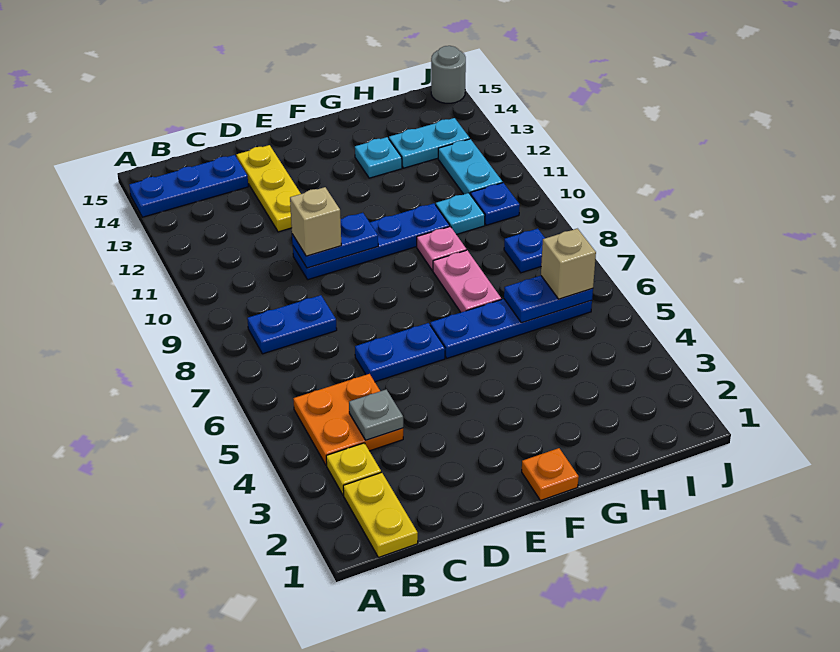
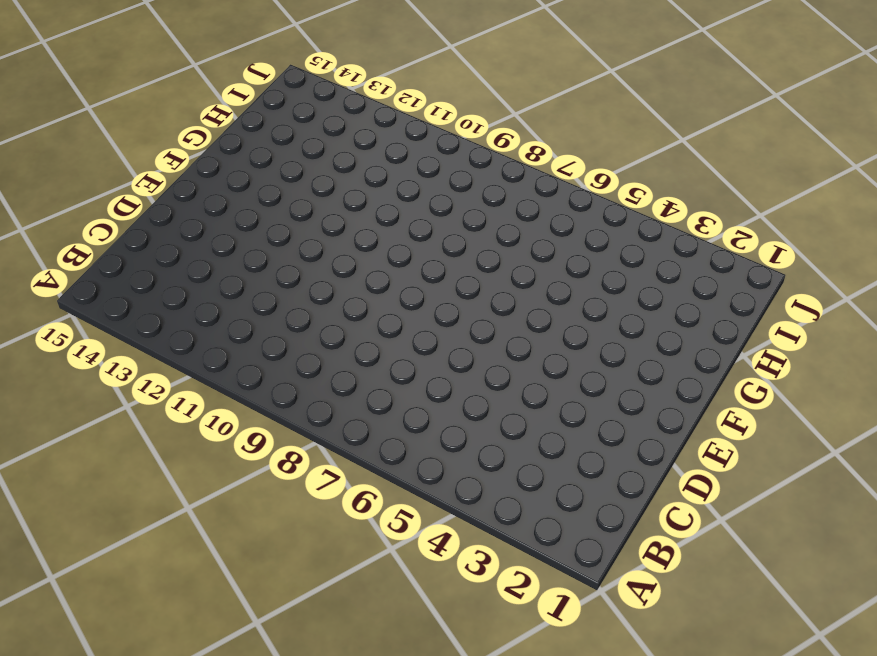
none -> blue plate A14:C14 level 1
none -> yellow plate B1:B2 level 1
none -> yellow plate B3 level 1

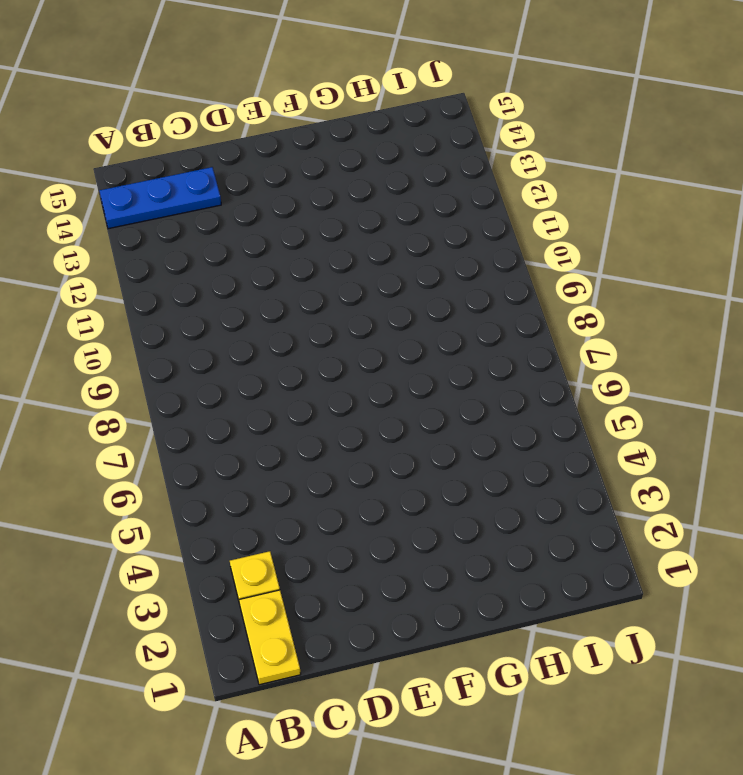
none -> orange plate B4:C5 level 1
none -> blue plate B8:C8 level 1
none -> blue plate D6:E6 level 1

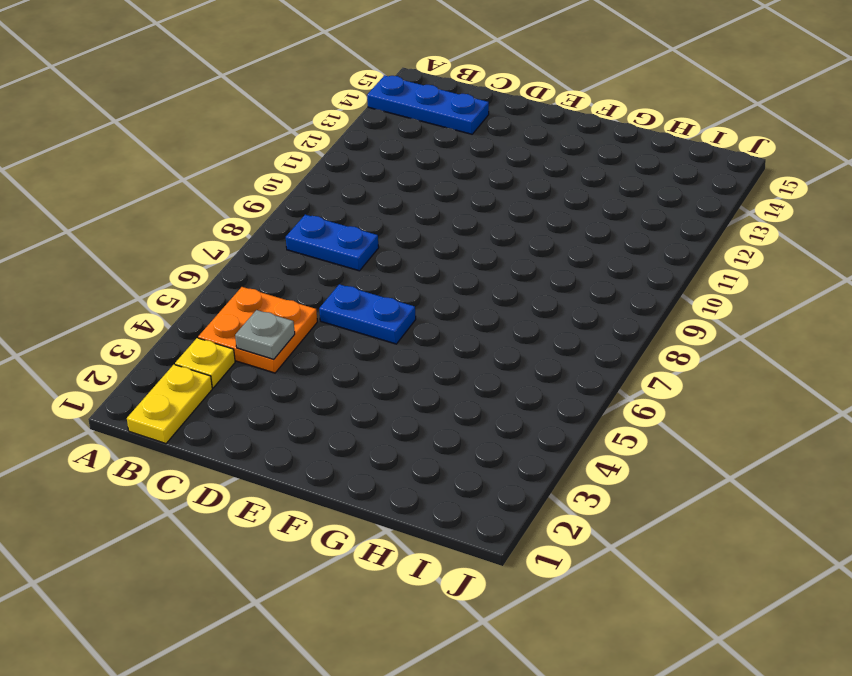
none -> blue plate D10:G10 level 1
none -> yellow plate D12:D14 level 1
none -> orange plate F1 level 1

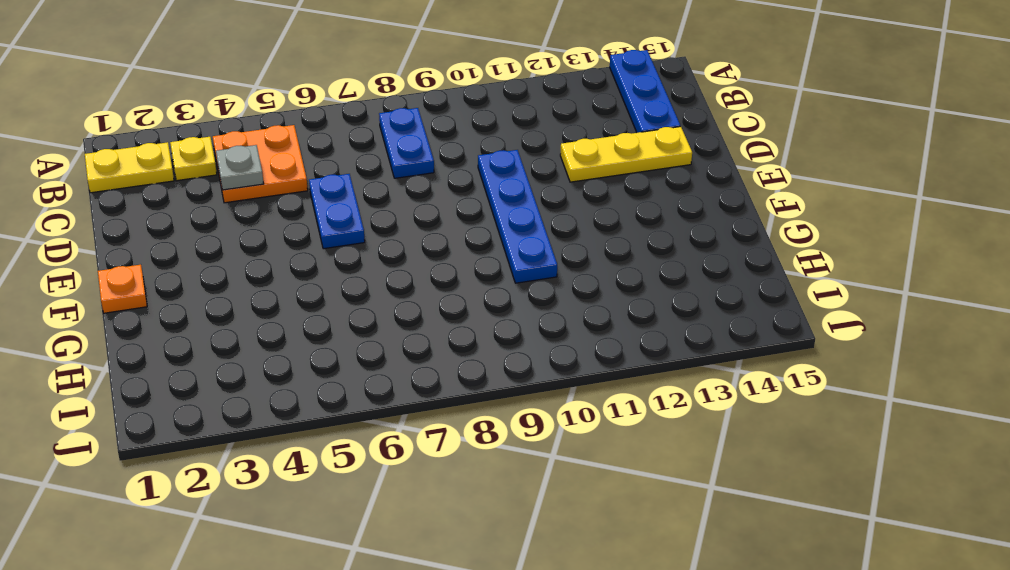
none -> blue plate F6:I6 level 1
none -> pink plate G7:G8 level 1
none -> pink plate G9 level 1

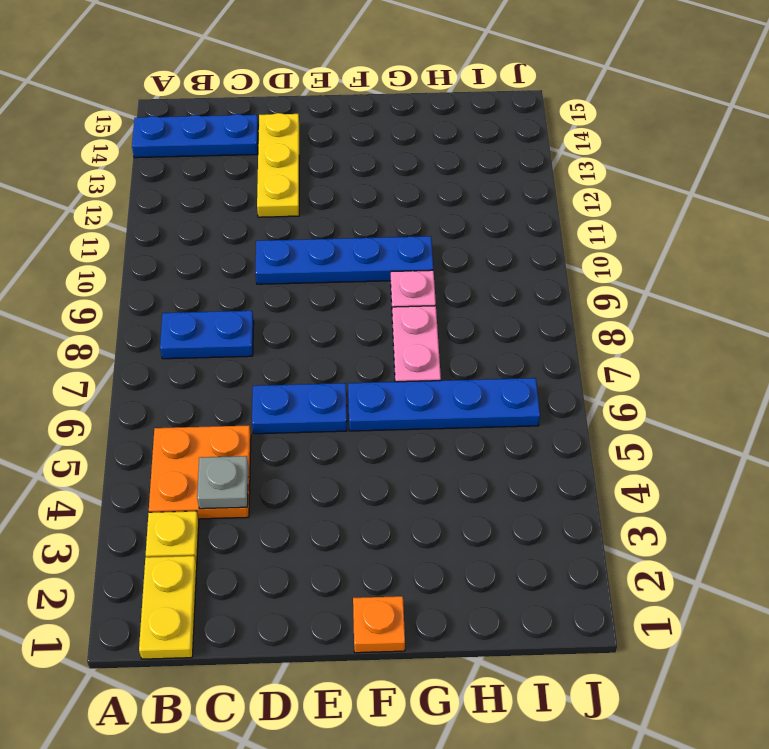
none -> cyan plate G13 level 1
none -> cyan plate H10 level 1
none -> cyan plate H13:I13 level 1

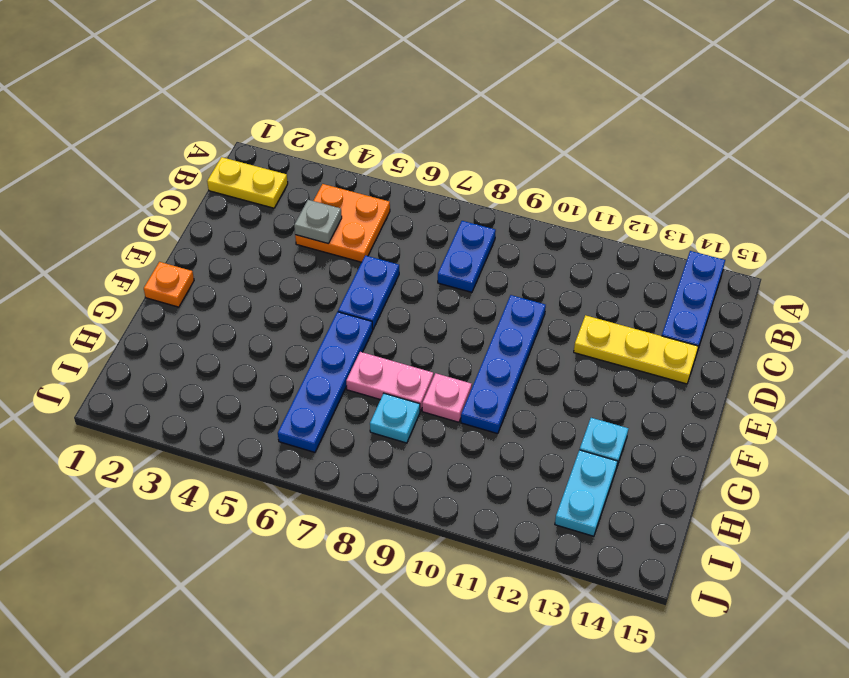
cyan plate H8 level 1 -> cyan plate H10 level 1
none -> yellow plate B3 level 1
none -> blue plate I8 level 1
none -> blue plate I10 level 1

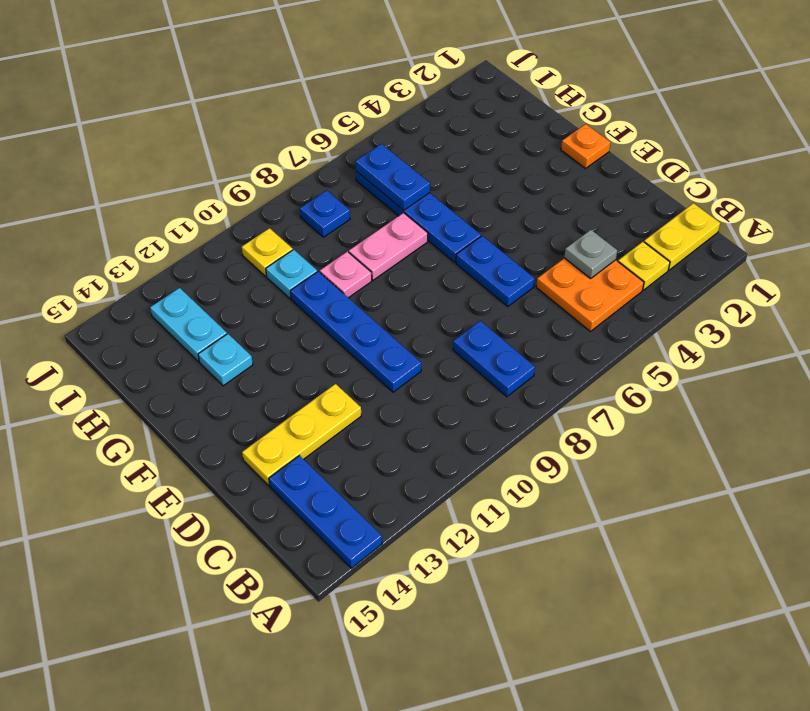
yellow plate I10 level 1 -> blue plate I10 level 1
none -> cyan plate I11:I12 level 1
none -> grey round brick J15 level 1
none -> blue plate D10:E10 level 2

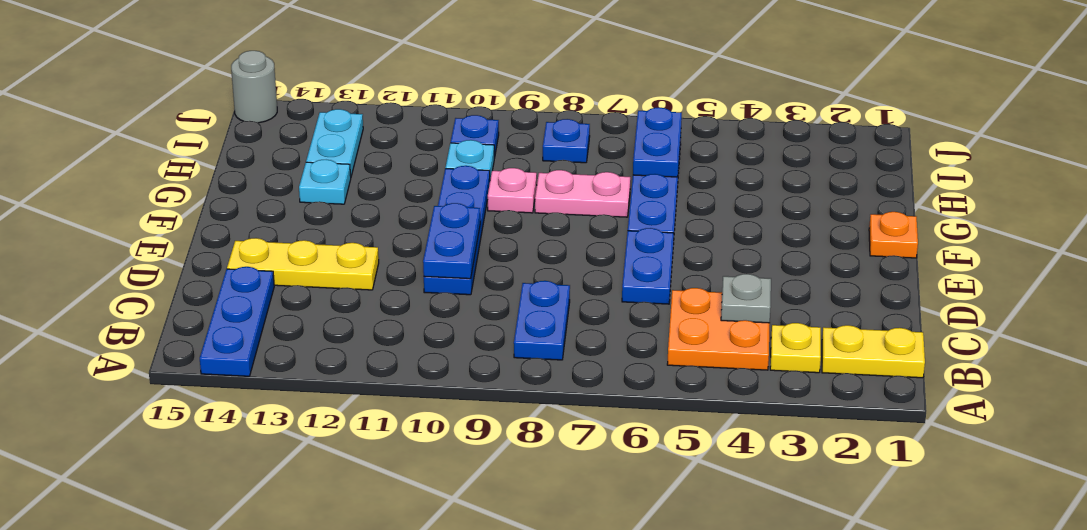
none -> cyan plate I11:I12 level 1
none -> tan brick D10 level 3
none -> tan brick I6 level 3

